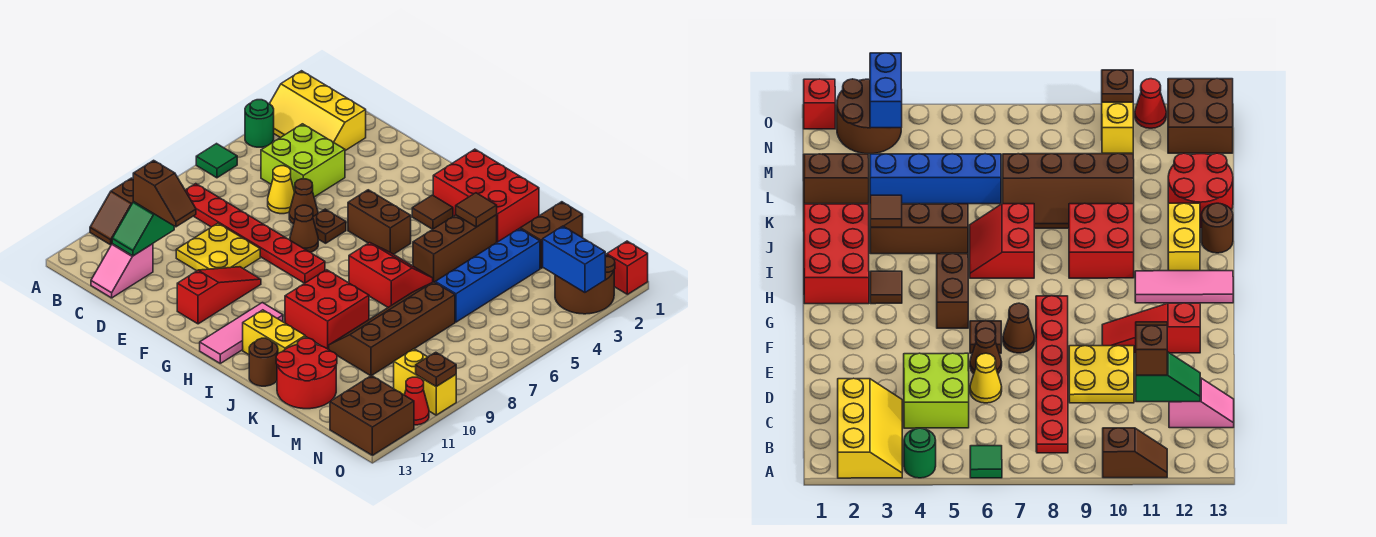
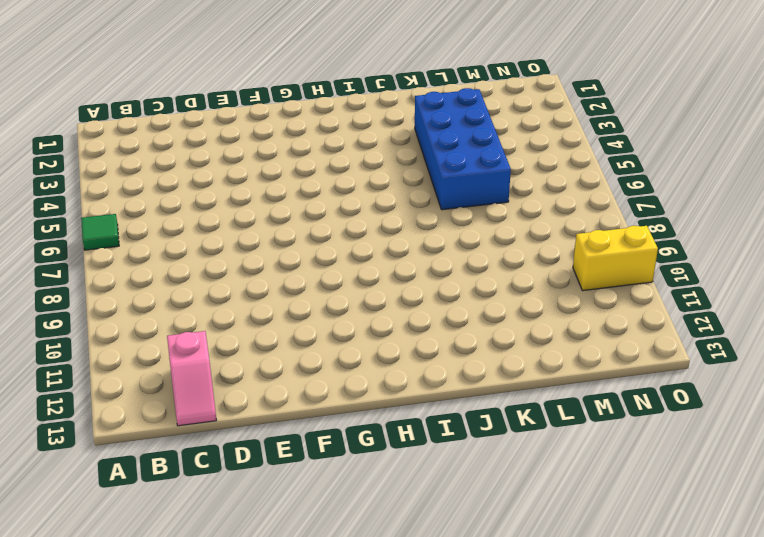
blue brick K3:L6 level 1 -> blue brick L3:L6 level 1
none -> yellow slope A2:C3 level 1 top 2
none -> green round brick A4 level 1
none -> brown slope A10:A11 level 1 top 10
none -> red plate B8:G8 level 1

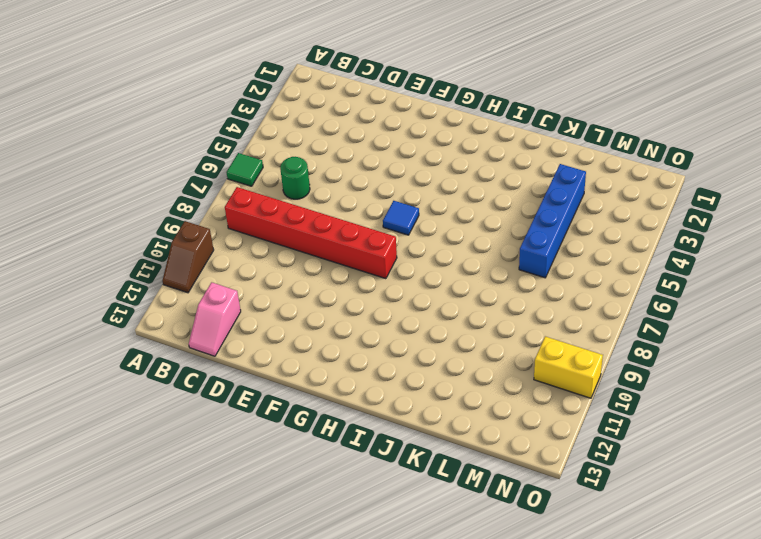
red brick B8:G8 level 1 -> red plate B8:G8 level 1
green round brick C6 level 1 -> green round brick A4 level 1
blue tile G6 level 1 -> none
none -> yellow slope A2:C3 level 1 top 2
none -> lime brick C4:D5 level 1
none -> yellow cone D6 level 1
none -> yellow plate D9:E10 level 1

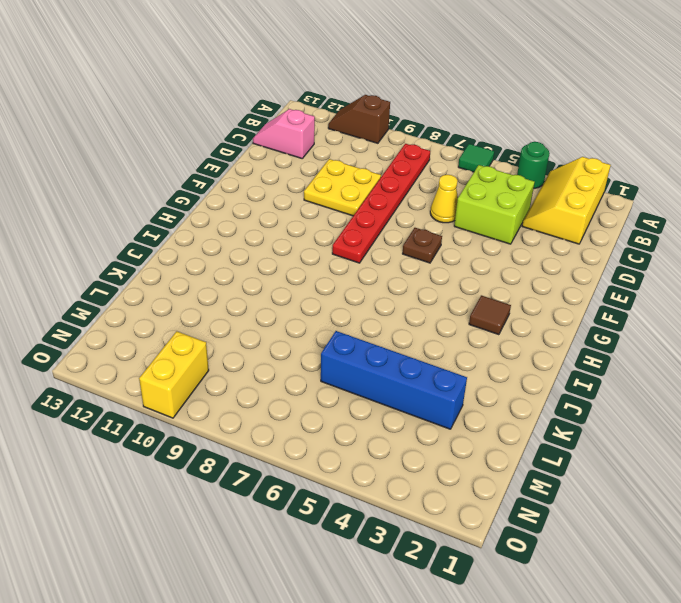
none -> brown cone E6 level 1
none -> brown cone F7 level 1
none -> red slope F10:F12 level 1 top 12
none -> brown brick G5:H5 level 1

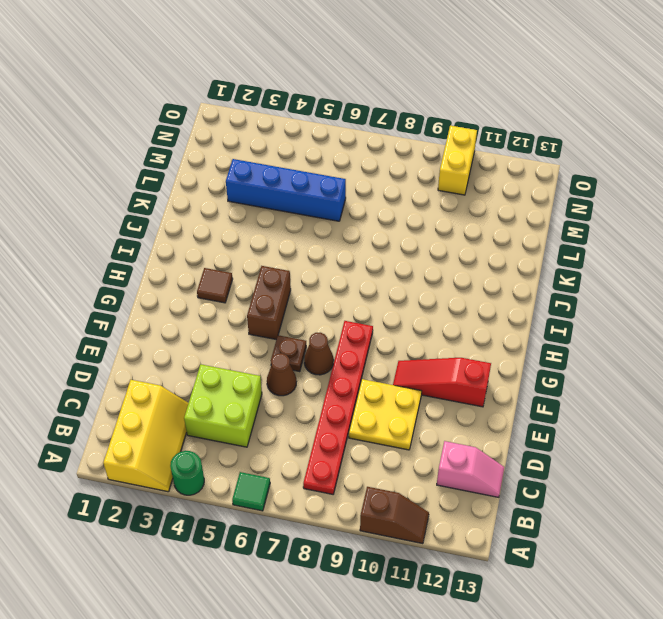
none -> yellow cone D6 level 1
none -> red brick H1:J2 level 1
none -> pink tile H11:H13 level 1
none -> red slope I6:J7 level 1 top 7

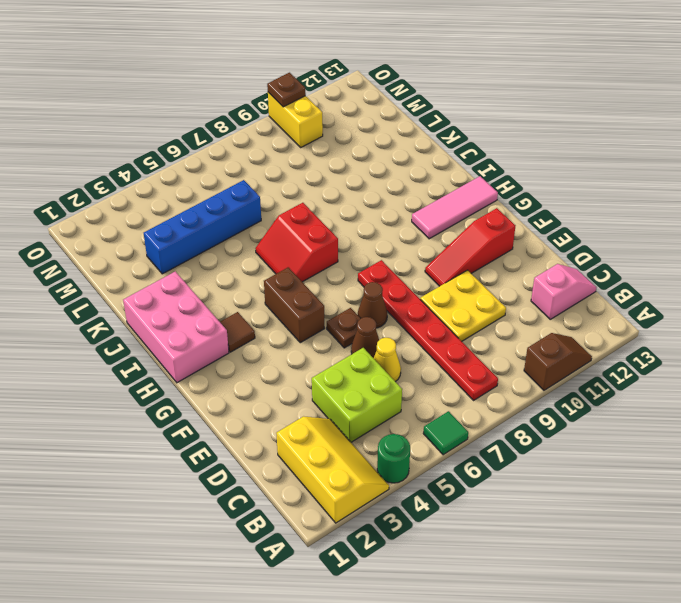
pink brick H1:J2 level 1 -> red brick H1:J2 level 1
none -> red brick I9:J10 level 1
none -> yellow brick I12:J12 level 1
none -> brown brick J3:J5 level 1
none -> brown round brick J13 level 1

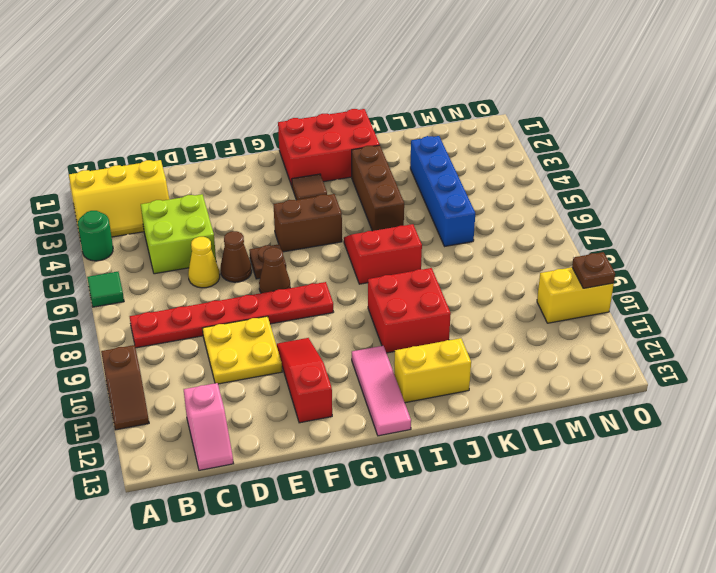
none -> brown round brick J13 level 1
none -> brown slope K7:L10 level 1 top L
none -> red round brick K12:L13 level 1
none -> brown brick L1:L2 level 1

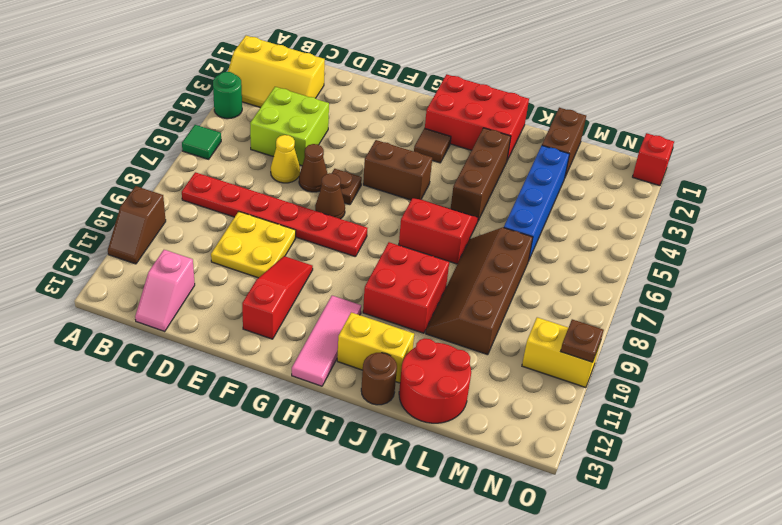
none -> brown round brick N2:O3 level 1
none -> brown brick N12:O13 level 1
none -> red cone O11 level 1
none -> green slope C11:C12 level 2 top 11

